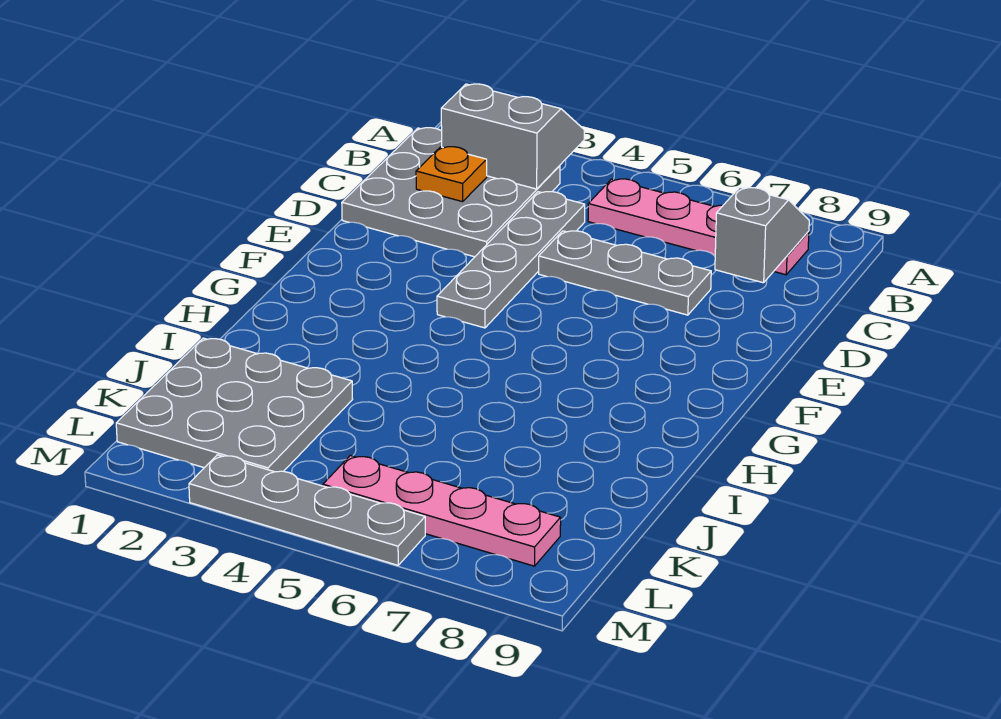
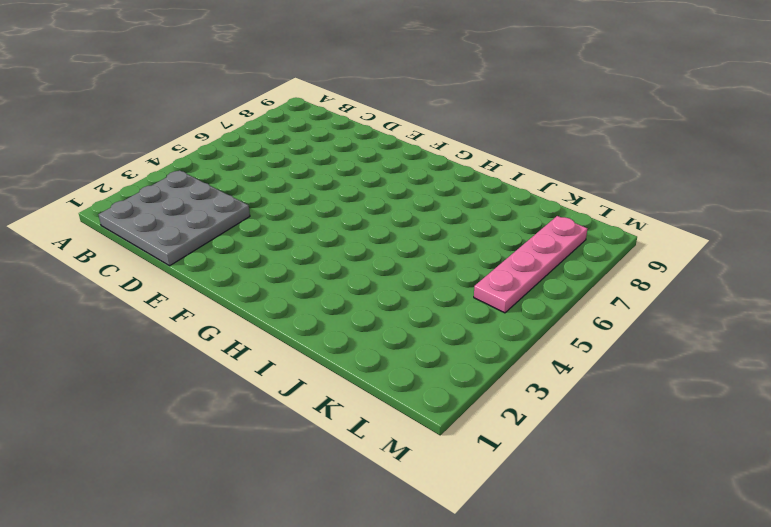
none -> pink plate B5:B8 level 1
none -> grey plate C4:F4 level 1

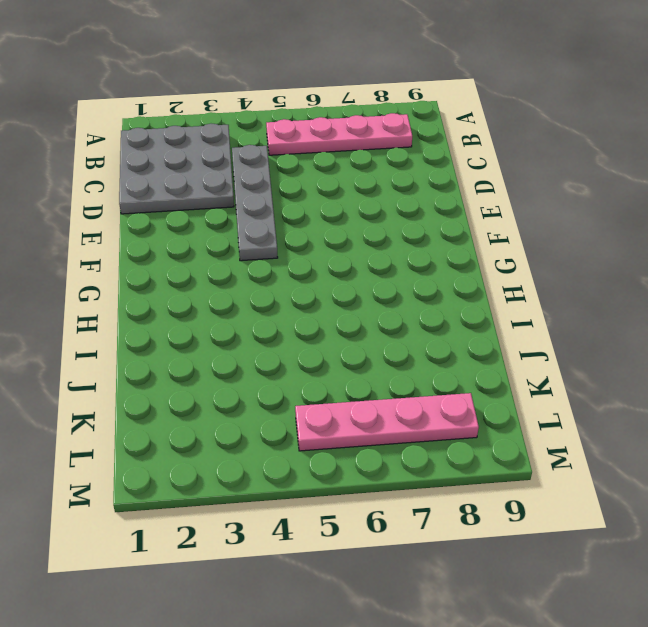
none -> grey plate D5:D7 level 1
none -> grey plate J1:L3 level 1

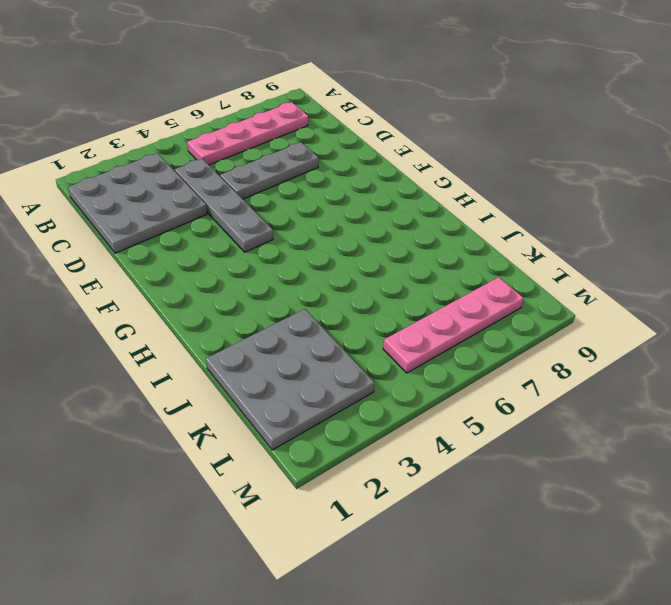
none -> grey plate M3:M6 level 1
none -> grey slope A2:B3 level 2 top B

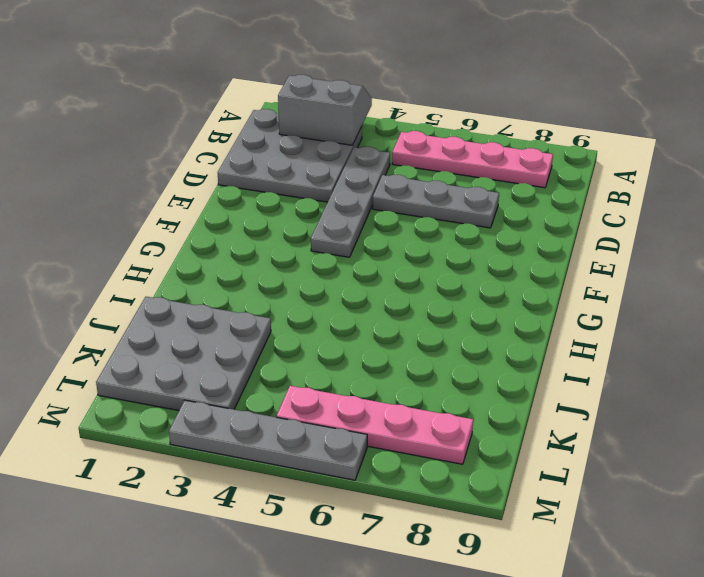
none -> grey slope B8:C8 level 2 top C
none -> orange plate C2 level 2

